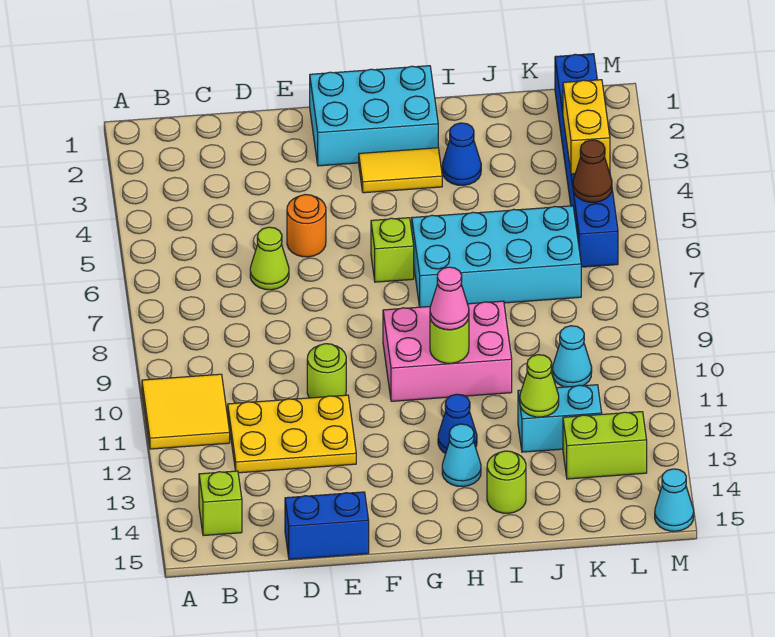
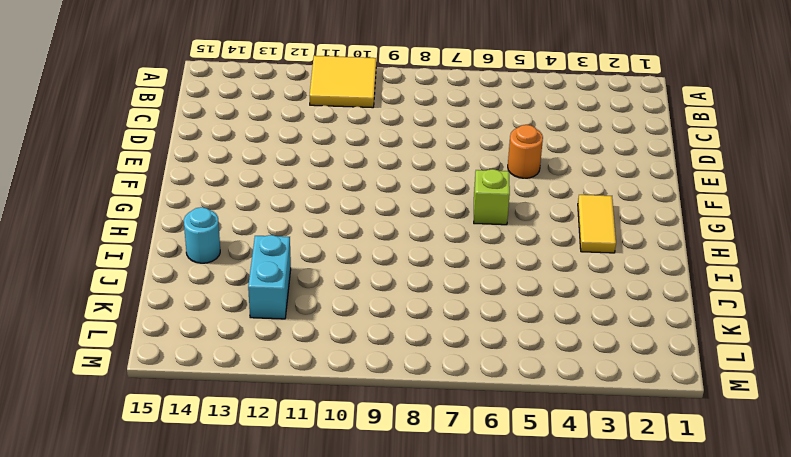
cyan round brick I14 level 1 -> lime round brick I14 level 1
none -> lime brick B14 level 1
none -> yellow plate C11:E12 level 1
none -> lime cone D6 level 1

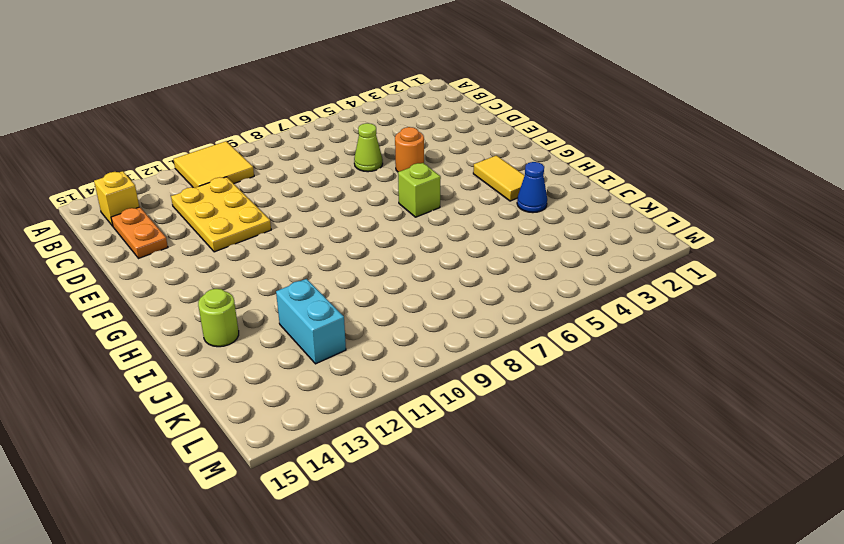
yellow brick B14 level 1 -> lime brick B14 level 1
orange plate C14:D14 level 1 -> none
none -> blue brick D15:E15 level 1
none -> lime round brick E10 level 1
none -> cyan brick F1:H2 level 1

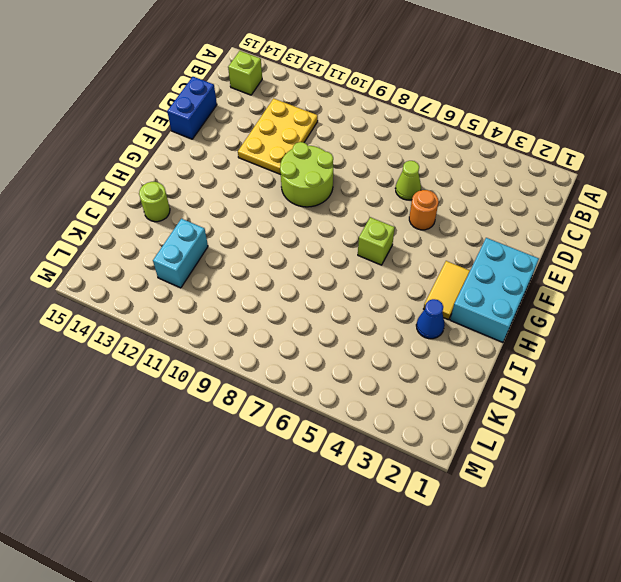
lime round brick E9:F10 level 1 -> lime round brick E10 level 1
none -> yellow tile A10:B11 level 1
none -> pink brick G9:I10 level 1
none -> cyan brick H6:K7 level 1

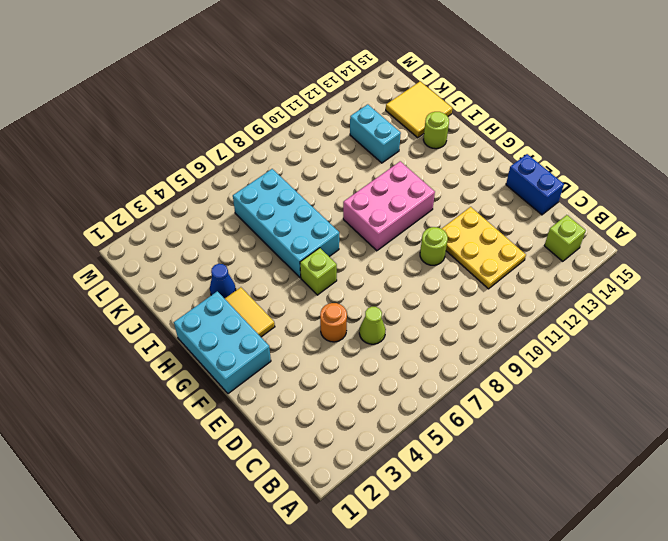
pink brick G9:H11 level 1 -> pink brick G9:I10 level 1
yellow tile J14:K15 level 1 -> yellow tile A10:B11 level 1
none -> blue cone H12 level 1
none -> cyan cone H13 level 1
none -> cyan cone K10 level 1

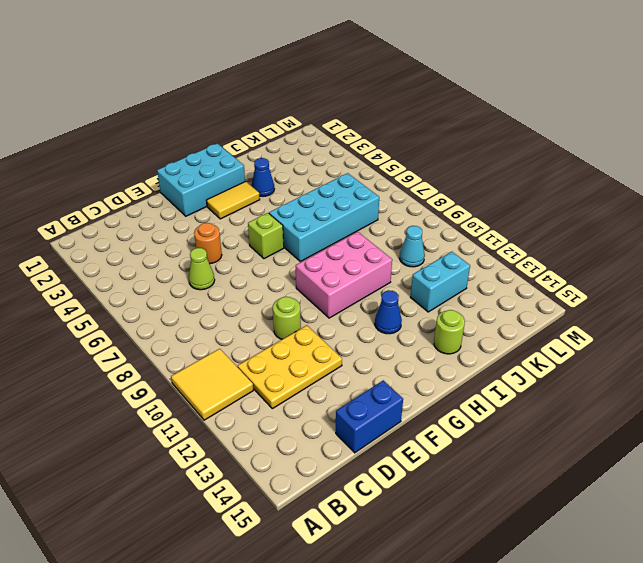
none -> lime brick B14 level 1
none -> cyan cone H13 level 1
none -> lime brick K13:L13 level 1

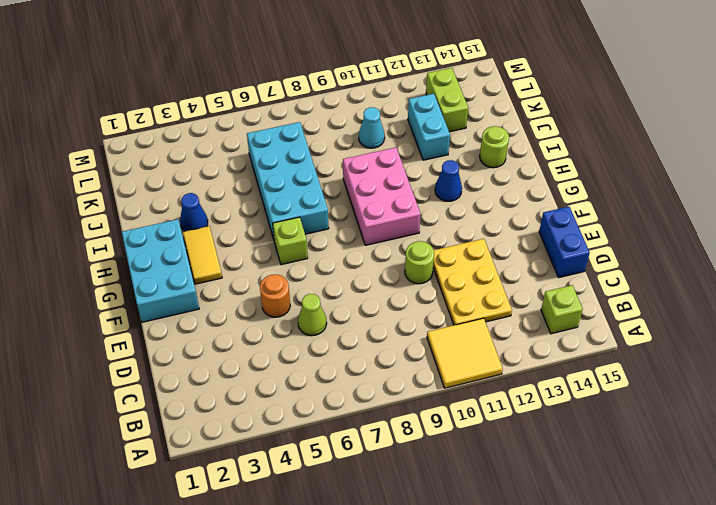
none -> cyan cone H13 level 1
none -> blue brick L1:L6 level 1
none -> cyan cone M15 level 1

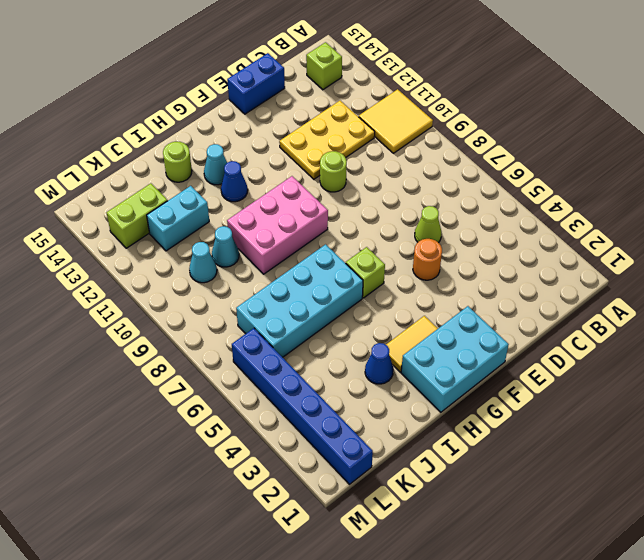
cyan cone J10 level 1 -> cyan cone M15 level 1
none -> lime round brick H10 level 2
none -> lime cone J12 level 2
none -> yellow brick L3:L4 level 2

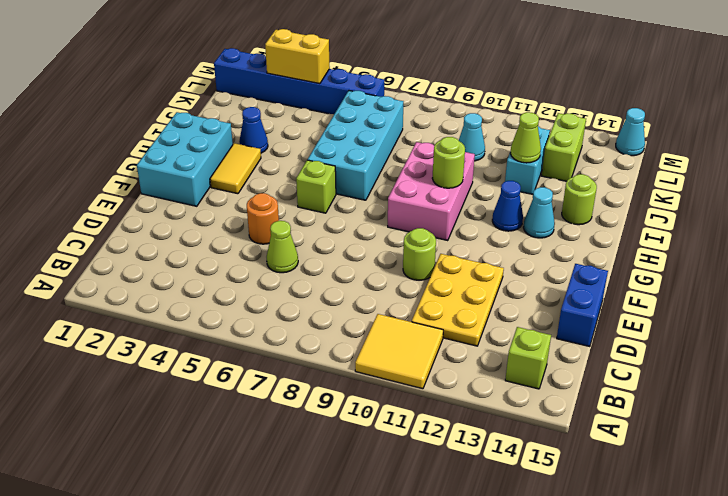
none -> brown cone L5 level 2
none -> pink cone H10 level 3

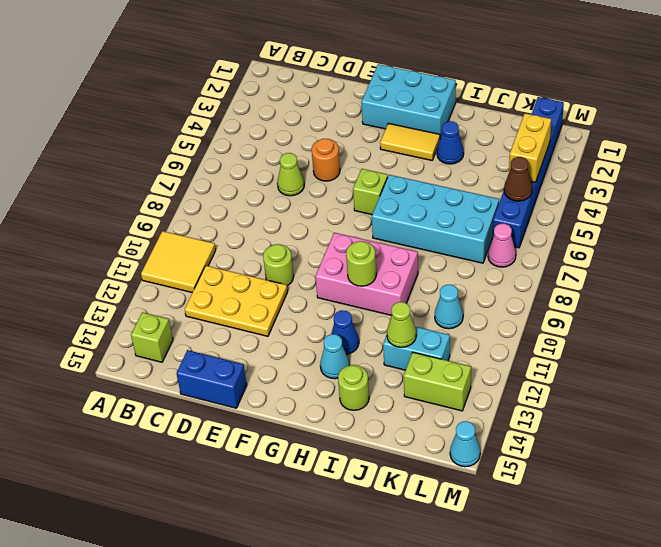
pink cone L7 level 1 -> pink cone H10 level 3

